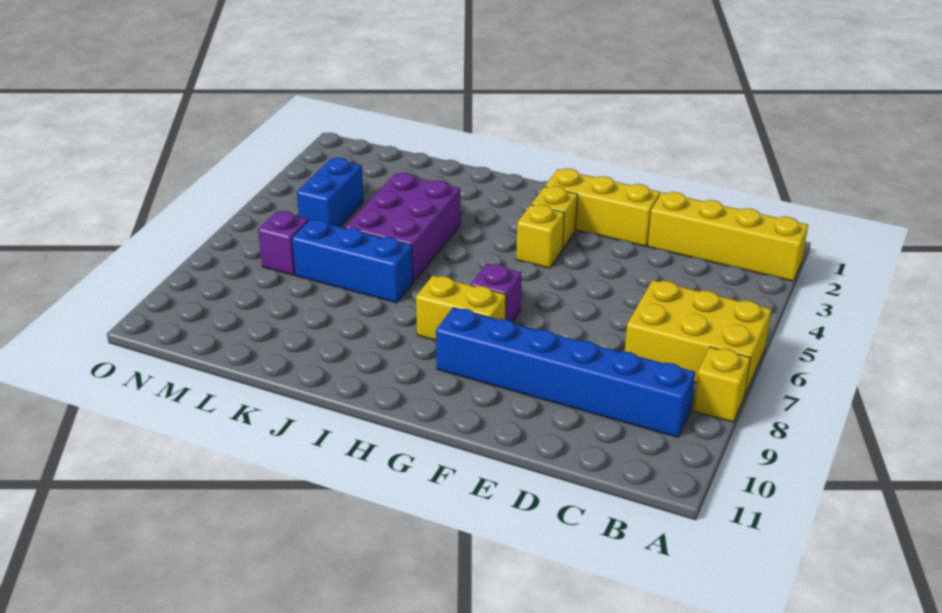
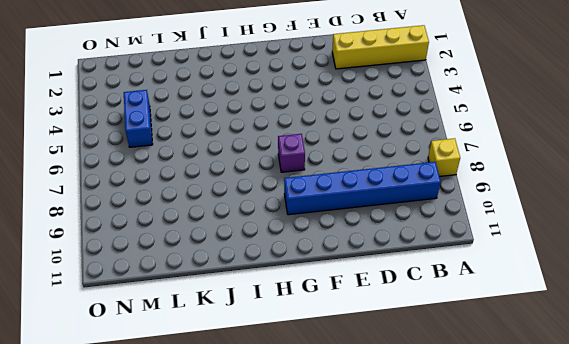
none -> yellow brick A6:C7 level 1
none -> yellow brick E2:G2 level 1
none -> yellow brick G3 level 1

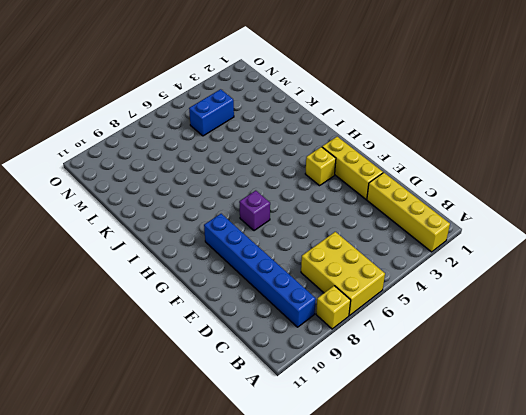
none -> yellow brick G4 level 1
none -> yellow brick G8:H8 level 1
none -> purple brick J4:K6 level 1

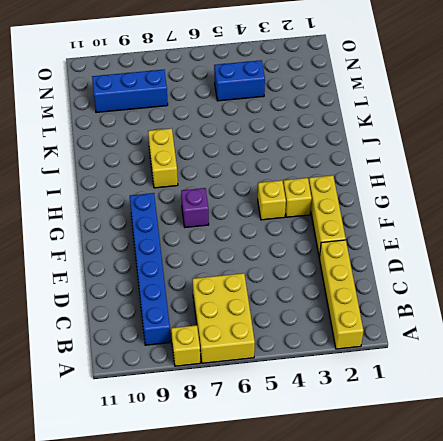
yellow brick I8:J8 level 1 -> yellow brick G8:H8 level 1
blue brick M8:M10 level 1 -> blue brick J7:L7 level 1
none -> purple brick J4:K6 level 1
none -> purple brick M7 level 1

